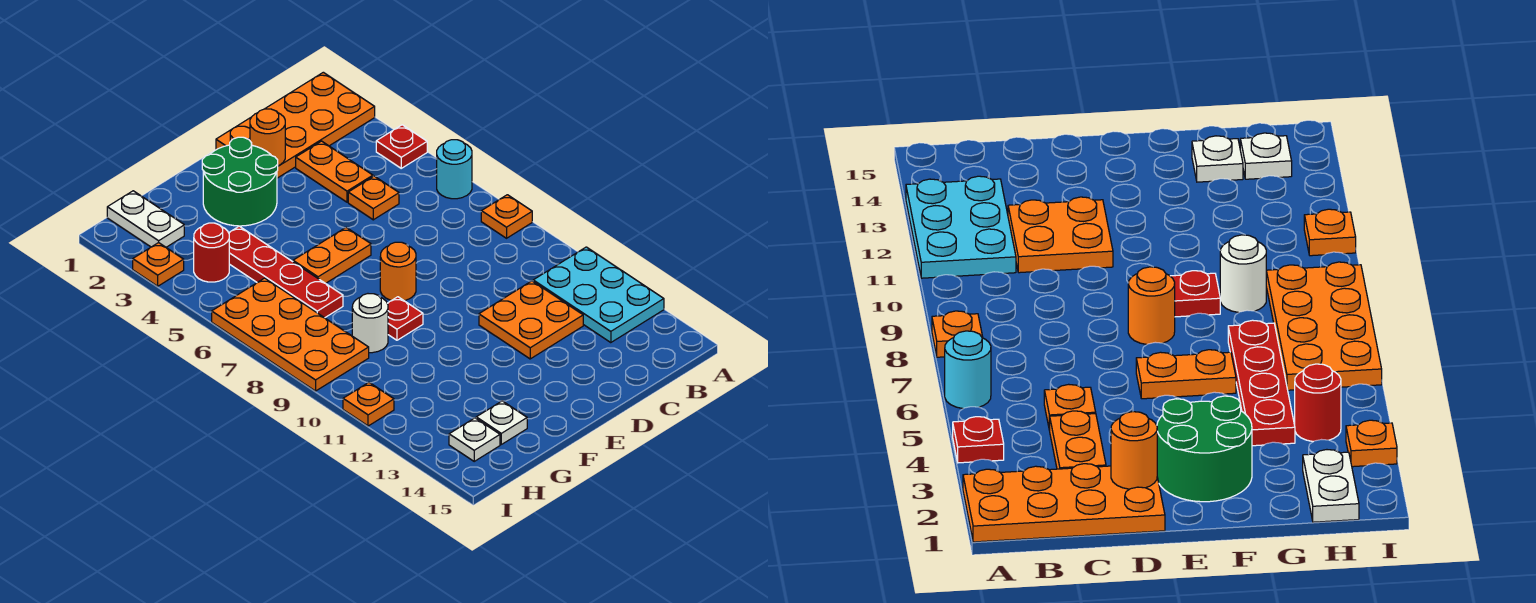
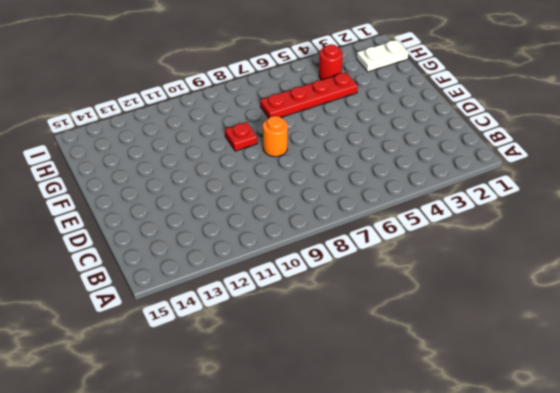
none -> orange plate A1:D2 level 1
none -> red plate A4 level 1
none -> cyan round brick A6 level 1

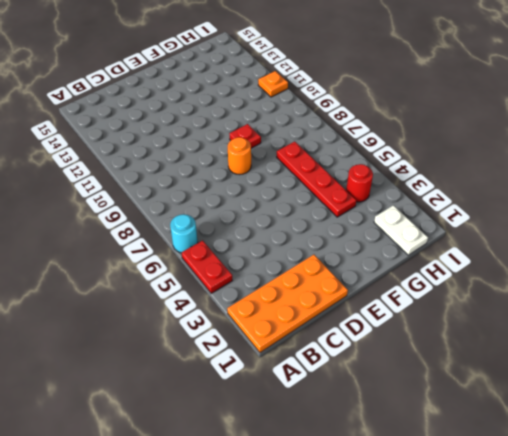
red plate A4:A5 level 1 -> red plate A4 level 1
none -> orange plate A8 level 1
none -> cyan plate A11:B13 level 1
none -> orange plate C3:C4 level 1

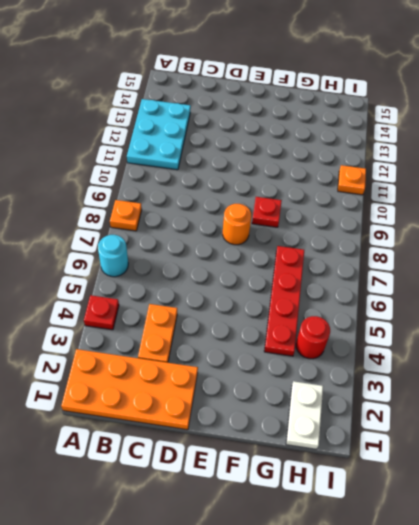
none -> orange plate C5 level 1
none -> orange plate C11:D12 level 1
none -> green round brick E2:F3 level 1

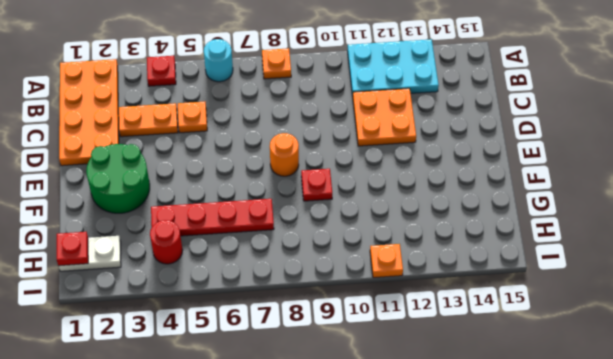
red plate H1 level 2 -> none
none -> orange plate E6:F6 level 1
none -> white round brick G9 level 1
none -> white plate G14 level 1

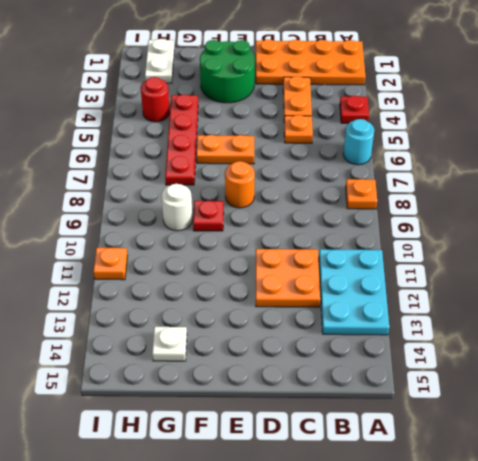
none -> orange plate H6:I9 level 1
none -> white plate H14 level 1
none -> orange plate I3 level 1

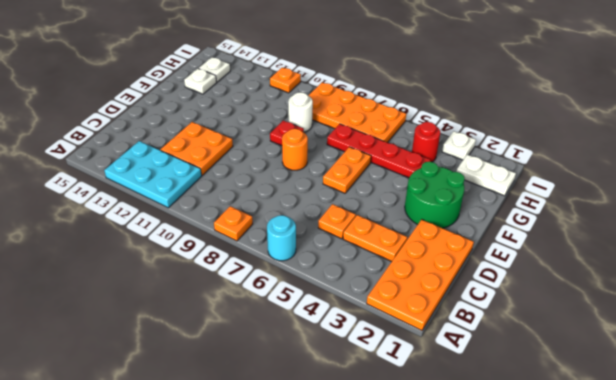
white plate I3 level 1 -> orange plate I3 level 1
none -> red plate A4 level 1
none -> orange round brick D2 level 2

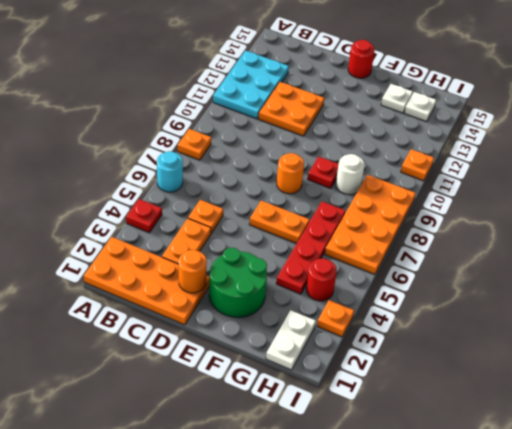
red round brick E15 level 1 -> none

